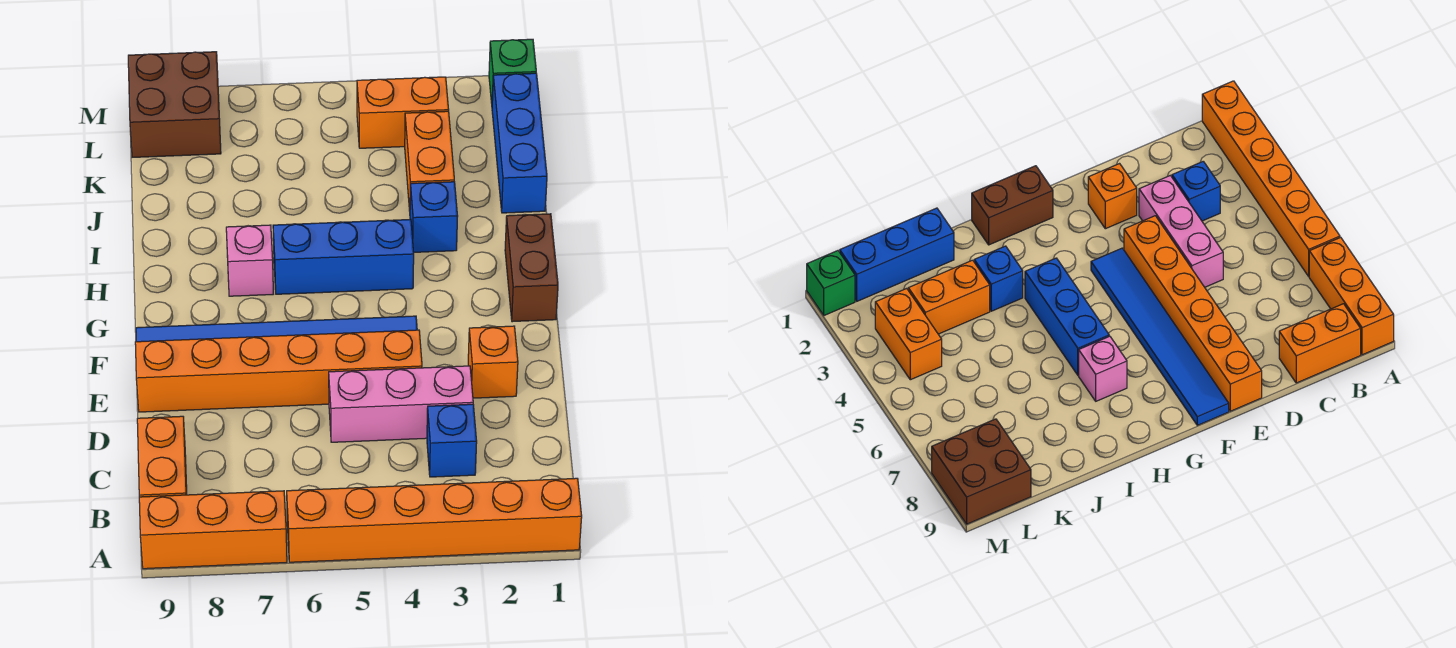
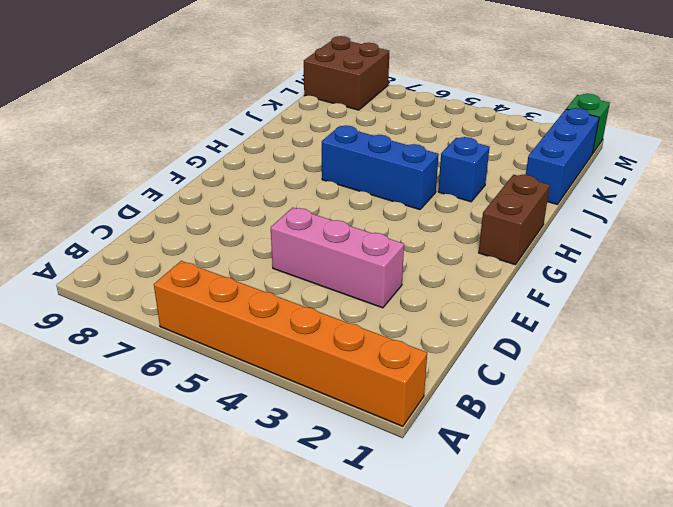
none -> orange brick A7:A9 level 1
none -> orange brick B9:C9 level 1
none -> blue brick C3 level 1

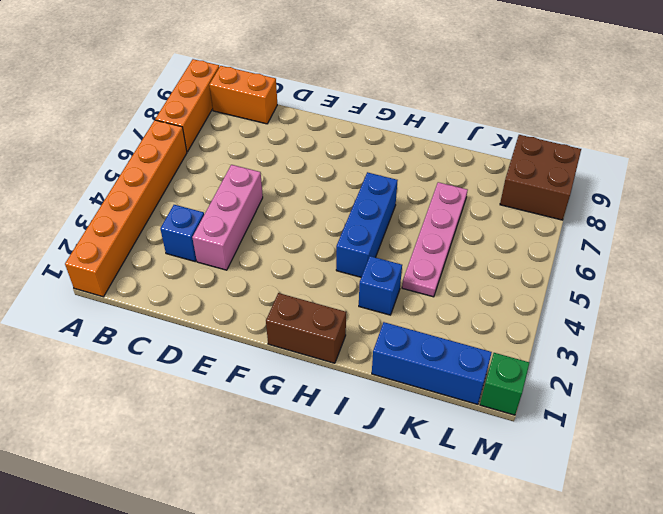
pink plate J4:J7 level 1 -> none
none -> orange brick E2 level 1
none -> orange brick E4:E9 level 1
none -> blue tile F4:F9 level 1

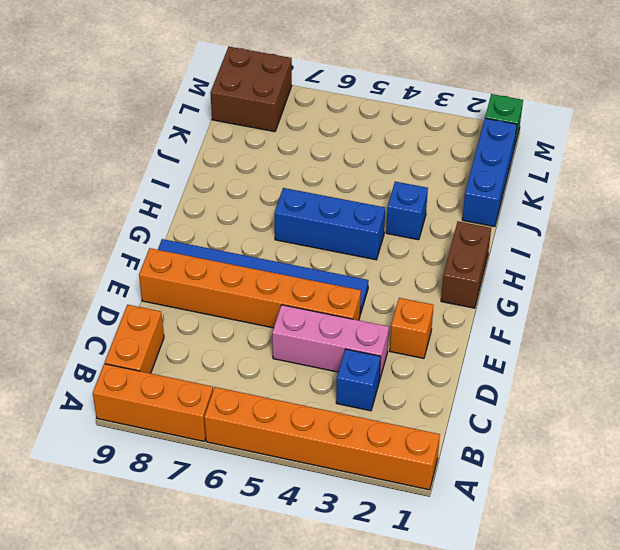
none -> pink brick H7 level 1
none -> orange brick J3:K3 level 1
none -> orange brick L3:L4 level 1

